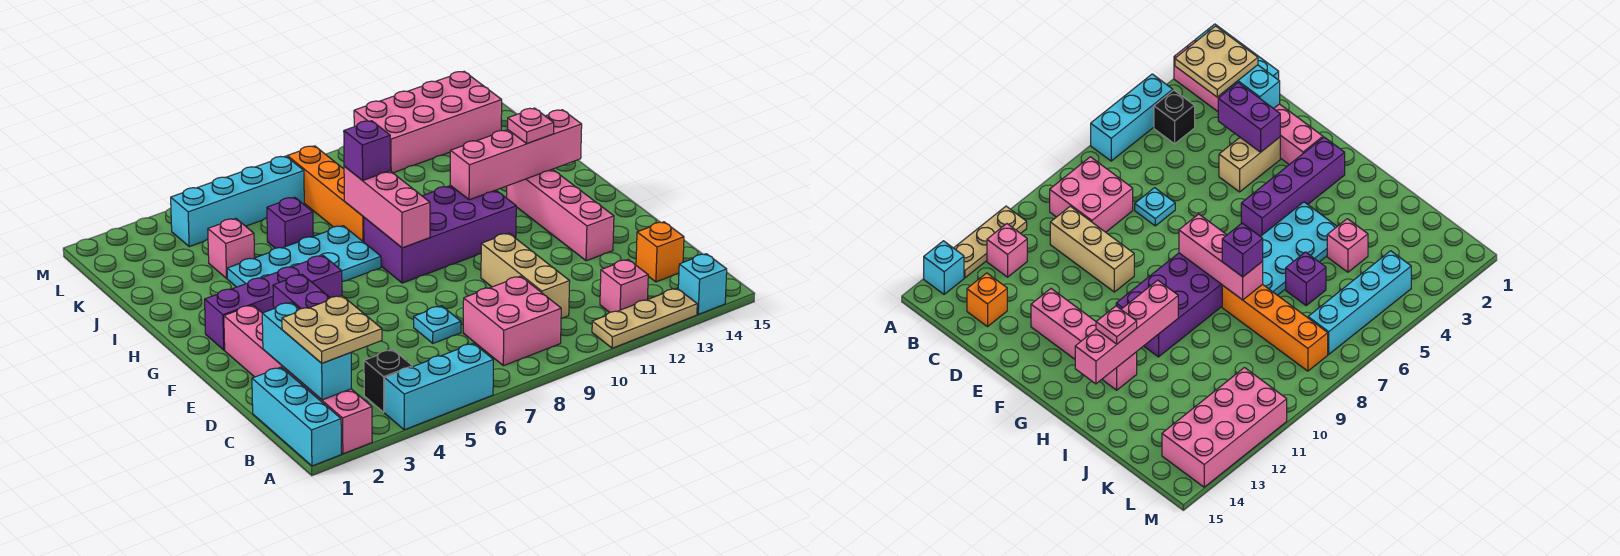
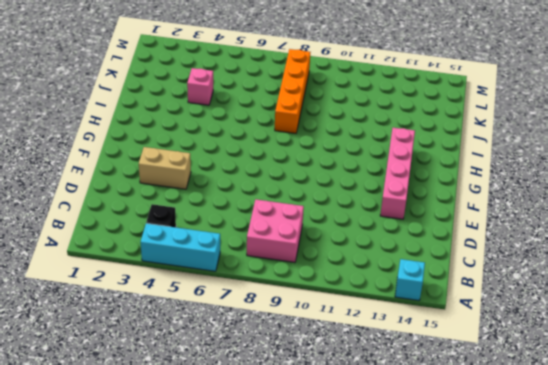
none -> cyan brick A1:C1 level 1
none -> pink brick A2:F2 level 1
none -> tan plate A11:A13 level 1

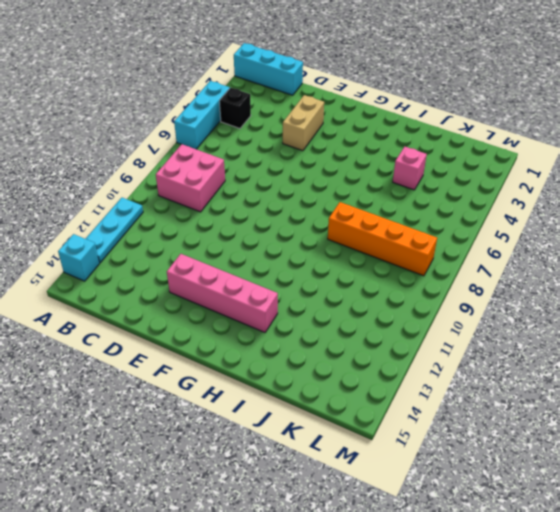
cyan plate A11:A13 level 1 -> tan plate A11:A13 level 1
none -> pink brick A2:F2 level 1
none -> pink brick B12 level 1
none -> tan brick C10:E10 level 1

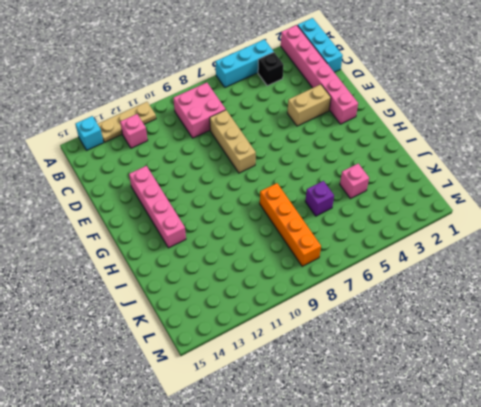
tan brick D8:F8 level 1 -> tan brick C10:E10 level 1
none -> orange brick C14 level 1
none -> cyan plate D7 level 1
none -> purple brick G2:G5 level 1

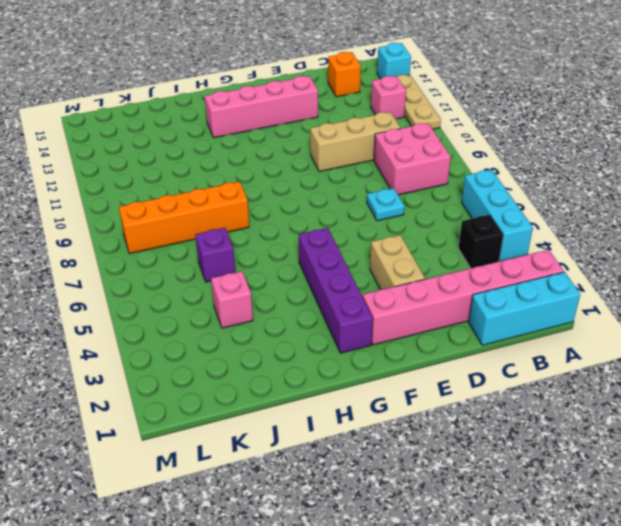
none -> purple brick G8:H11 level 1
none -> cyan plate H4:I7 level 1
none -> cyan brick L4:L7 level 1

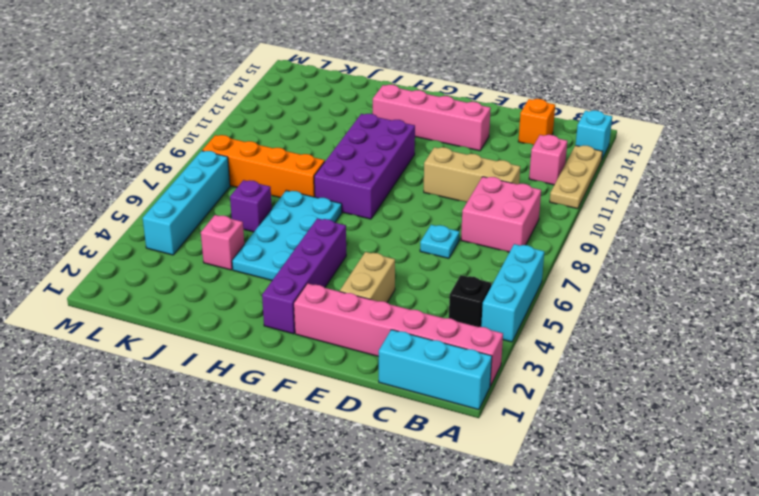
none -> pink brick L11:M14 level 1
none -> cyan brick B2:D2 level 2
none -> purple brick D3:E3 level 2

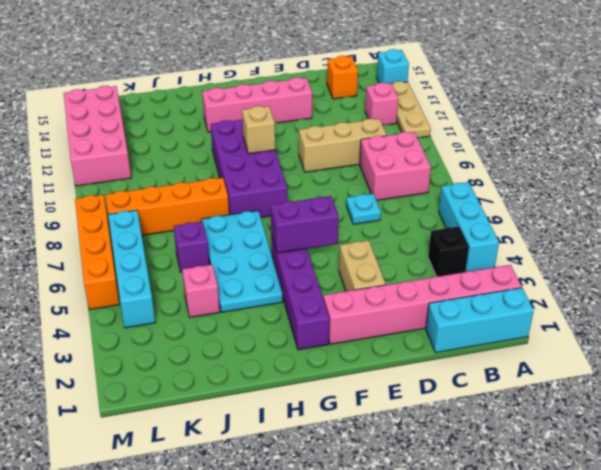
purple brick F5:G5 level 2 -> purple brick D3:E3 level 2
tan brick G10 level 2 -> none
orange brick M5:M8 level 1 -> none
none -> cyan brick B2:D2 level 2
none -> pink brick G8:I8 level 2
none -> pink brick H11:H14 level 2

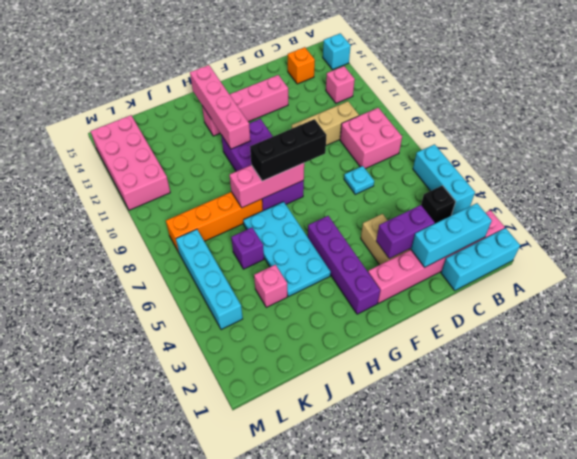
black brick F8:H8 level 3 -> none
none -> tan plate A11:A13 level 1
none -> tan plate B2:C3 level 3
none -> pink plate H13 level 3

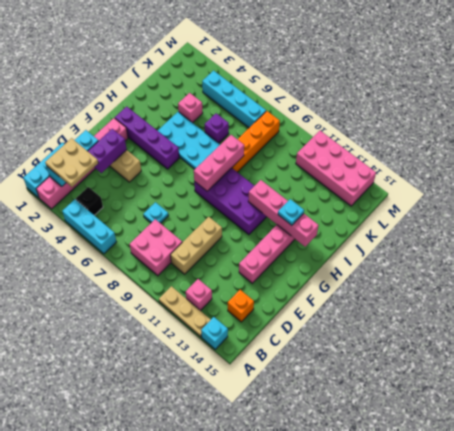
cyan plate H13 level 3 -> pink plate H13 level 3
none -> purple brick I8 level 3

